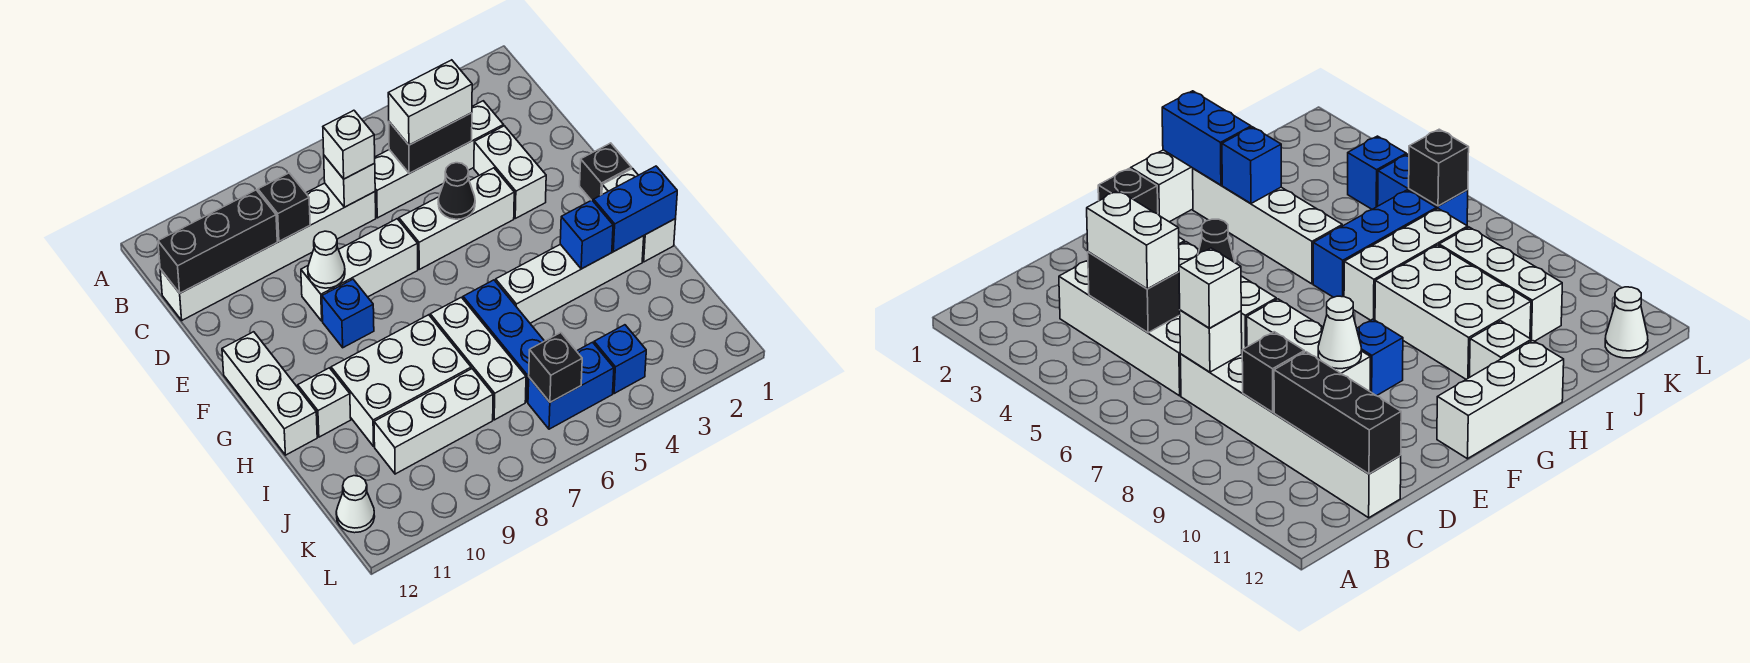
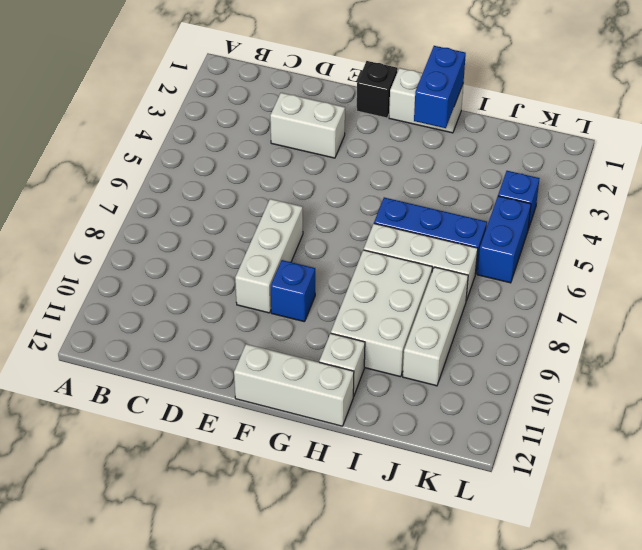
none -> white brick C3:C6 level 1
none -> white brick C7:C12 level 1
none -> white brick E4:E6 level 1

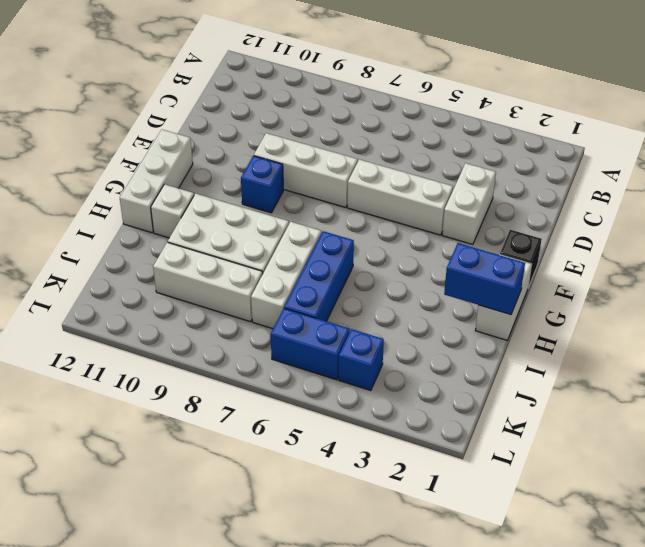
none -> white brick C3:C6 level 1
none -> white brick C7:C12 level 1
none -> white brick H2:H5 level 1

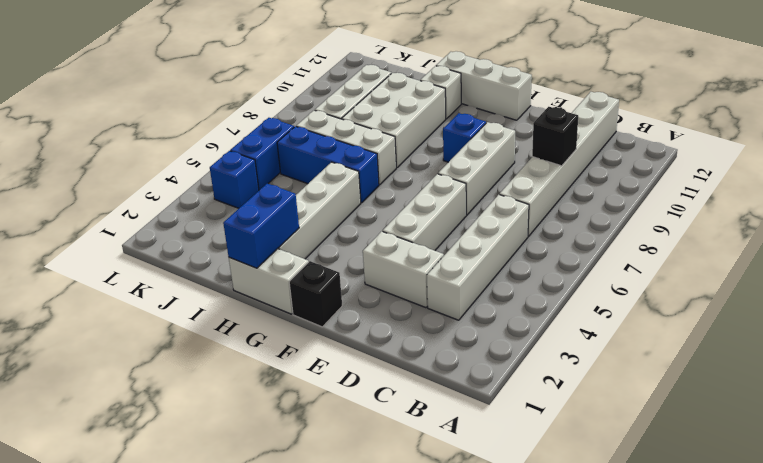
none -> white cone K12 level 1
none -> black brick C4:C5 level 2
none -> white brick C7 level 2

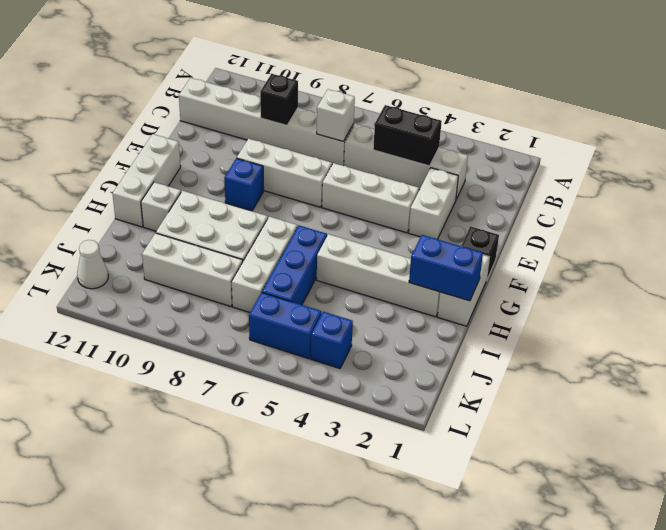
none -> black brick C10:C12 level 2
none -> black cone E5 level 2
none -> white cone E9 level 2

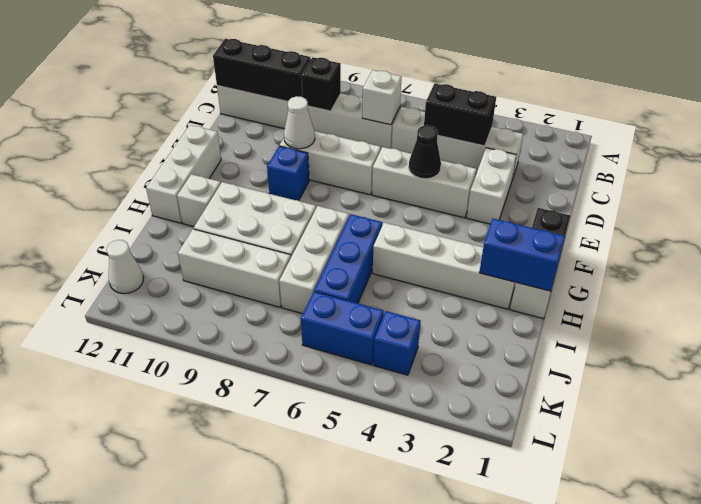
none -> blue brick H3 level 2
none -> black brick K6 level 2
none -> white brick C4:C5 level 3

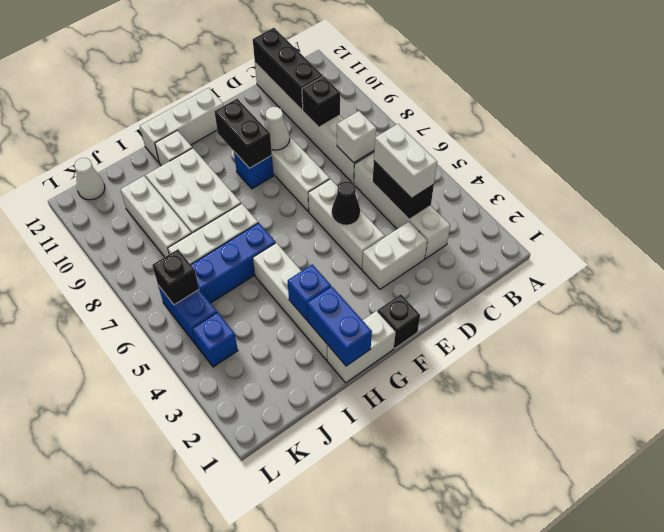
black brick F9:F10 level 2 -> none
none -> white brick C7 level 3

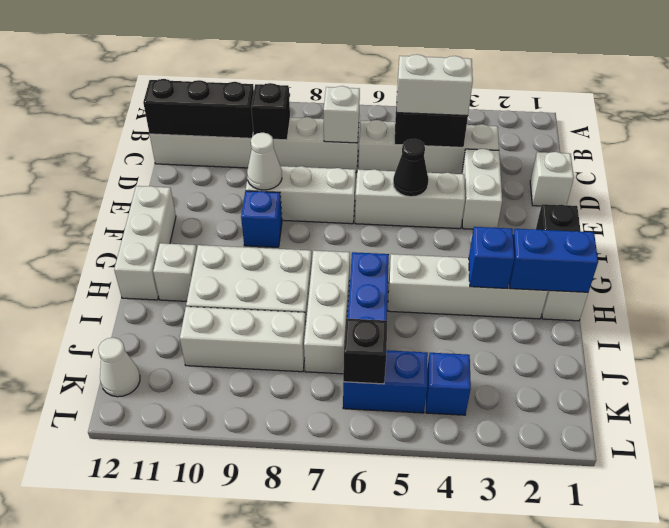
white brick D1 level 1 -> white brick C7 level 3

